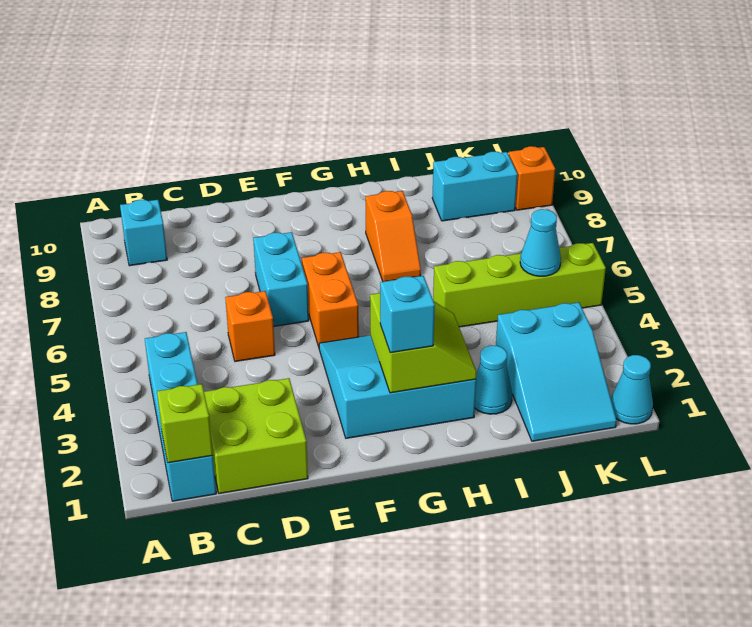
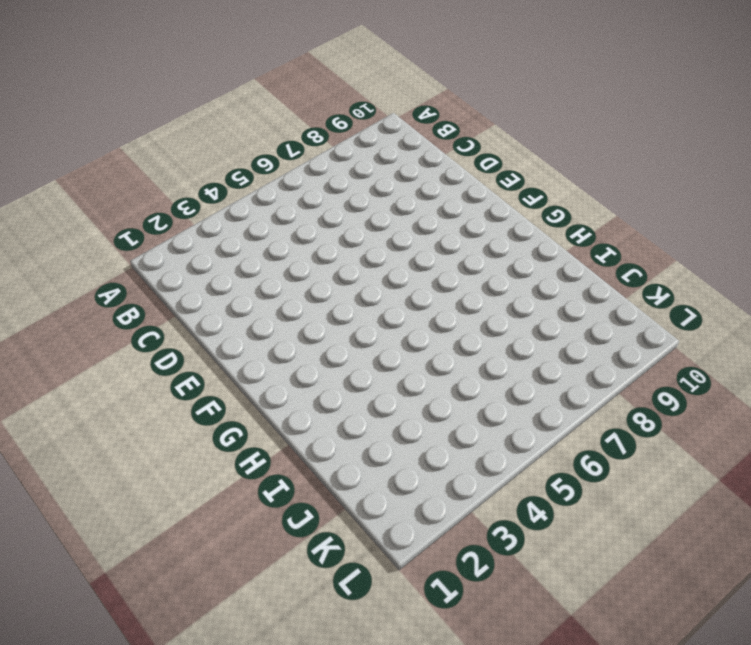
none -> cyan brick B1:B4 level 1
none -> cyan brick B9 level 1
none -> lime brick C1:D2 level 1

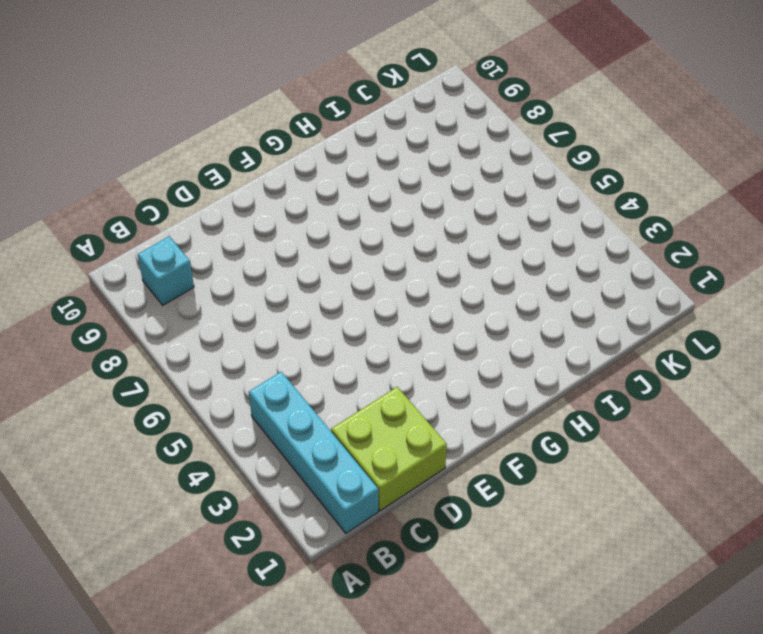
none -> orange brick D5 level 1
none -> cyan brick E6:E7 level 1
none -> cyan slope F2:H4 level 1 top 2

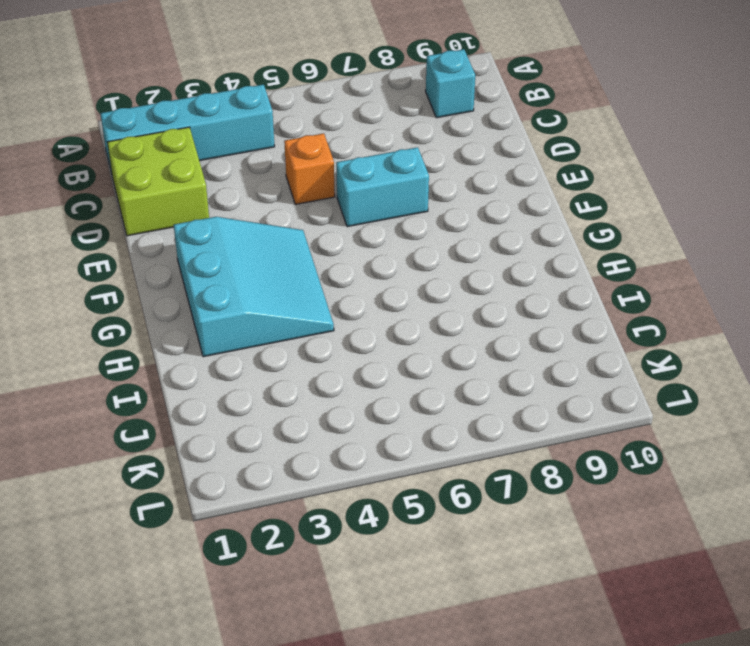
none -> orange brick F5:F6 level 1
none -> orange slope H7:H8 level 1 top 8
none -> cyan cone I2 level 1

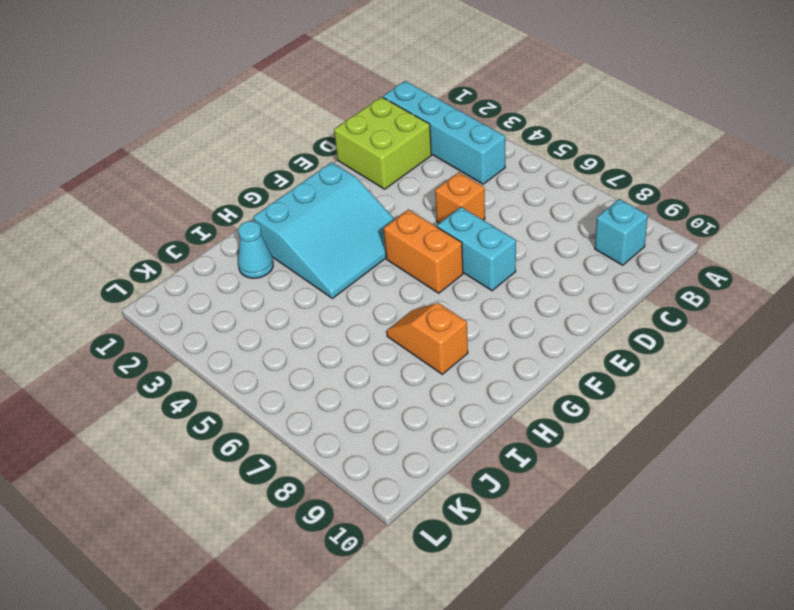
none -> lime brick I5:L5 level 1
none -> cyan slope J1:K3 level 1 top 3
none -> cyan brick J9:K9 level 1

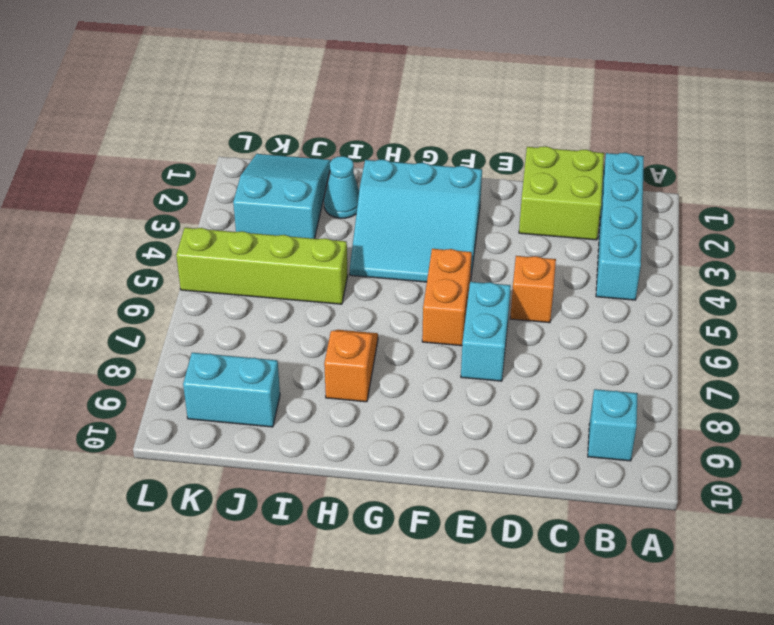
none -> cyan cone L1 level 1
none -> orange brick L9 level 1
none -> lime brick B1 level 2

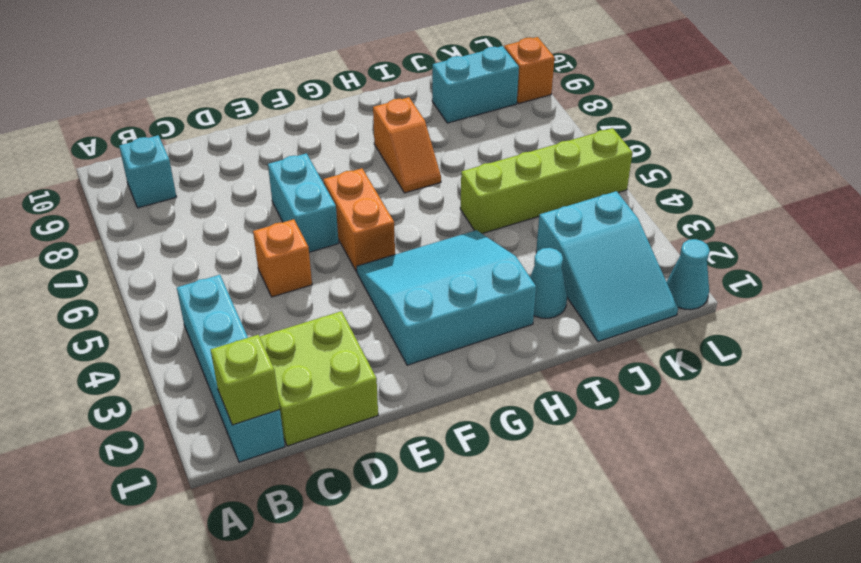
none -> lime slope G2:H3 level 2 top G
none -> cyan cone K5 level 2
none -> cyan brick G2 level 3

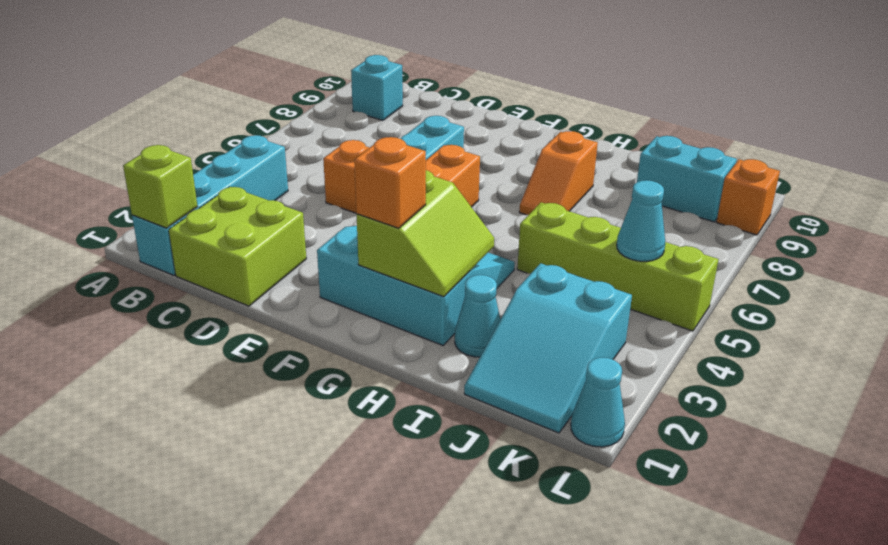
orange brick G2 level 3 -> cyan brick G2 level 3

